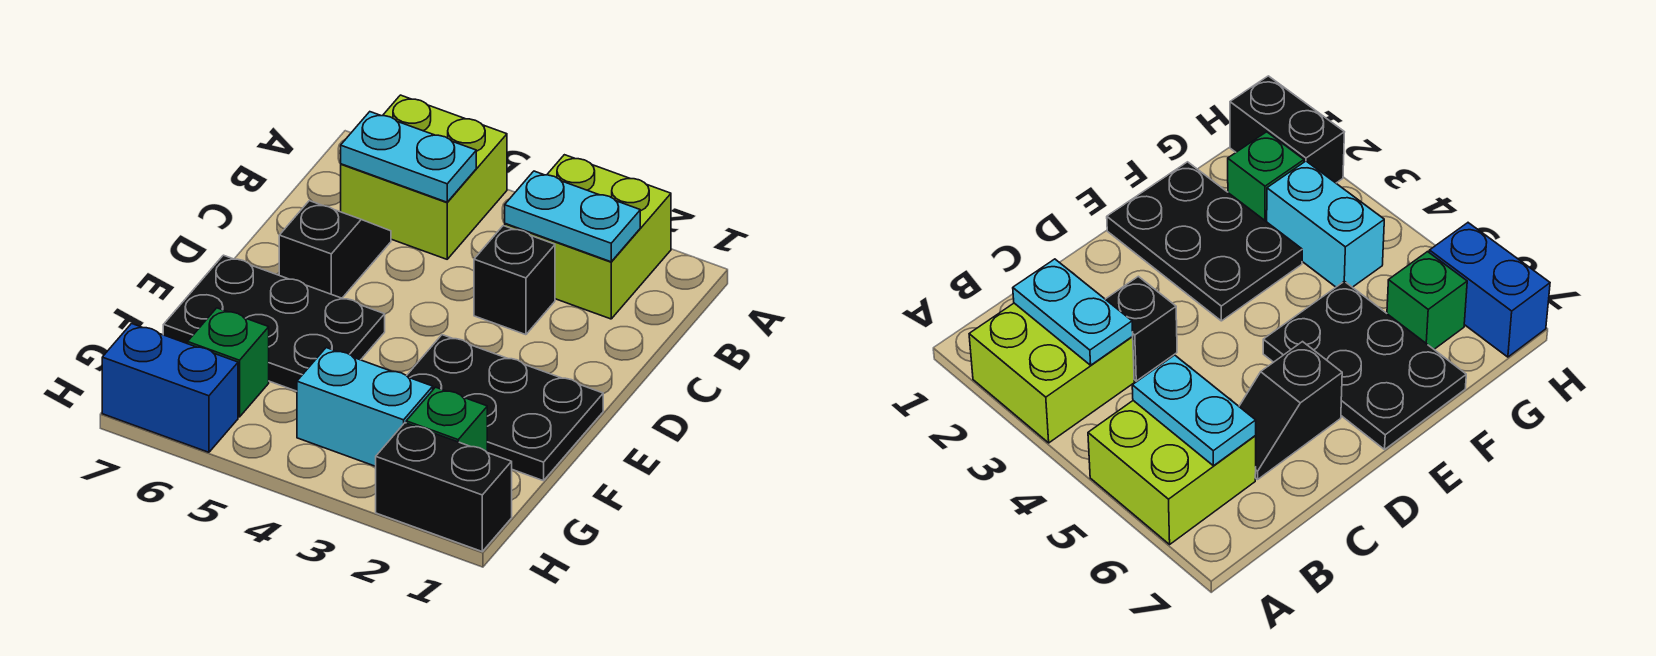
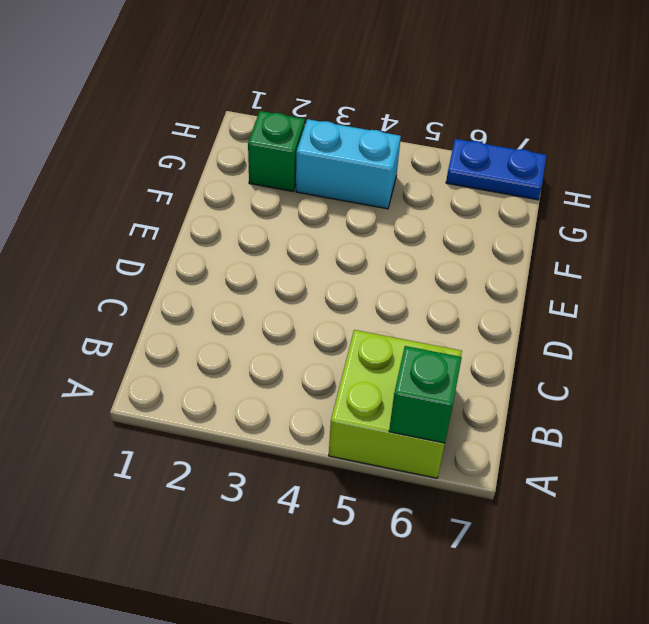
green brick A6 level 2 -> green brick G6 level 1
blue plate H6:H7 level 1 -> blue brick H6:H7 level 1
none -> lime brick A2:B3 level 1
none -> black brick C3 level 1
none -> black slope C6:D6 level 1 top D

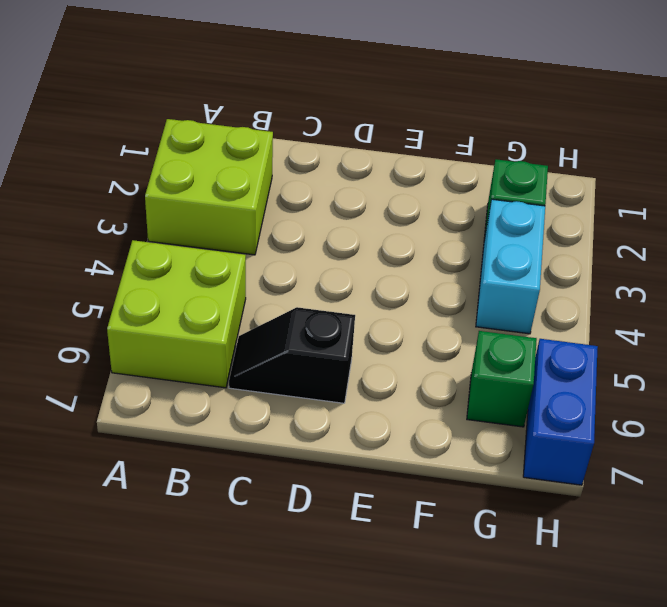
none -> black brick C3 level 1
none -> black plate E1:F3 level 1
none -> black plate E5:F7 level 1

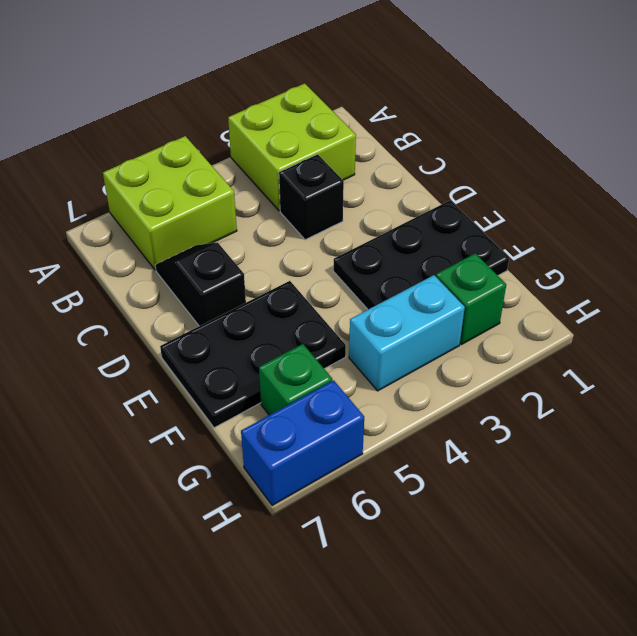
none -> black brick H1:H2 level 1
none -> cyan plate B2:B3 level 2
none -> cyan plate B5:B6 level 2

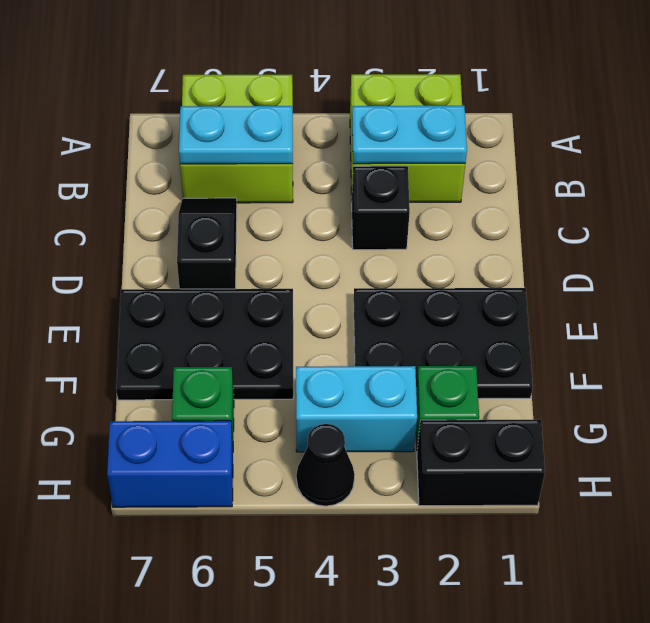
black cone H4 level 1 -> none

